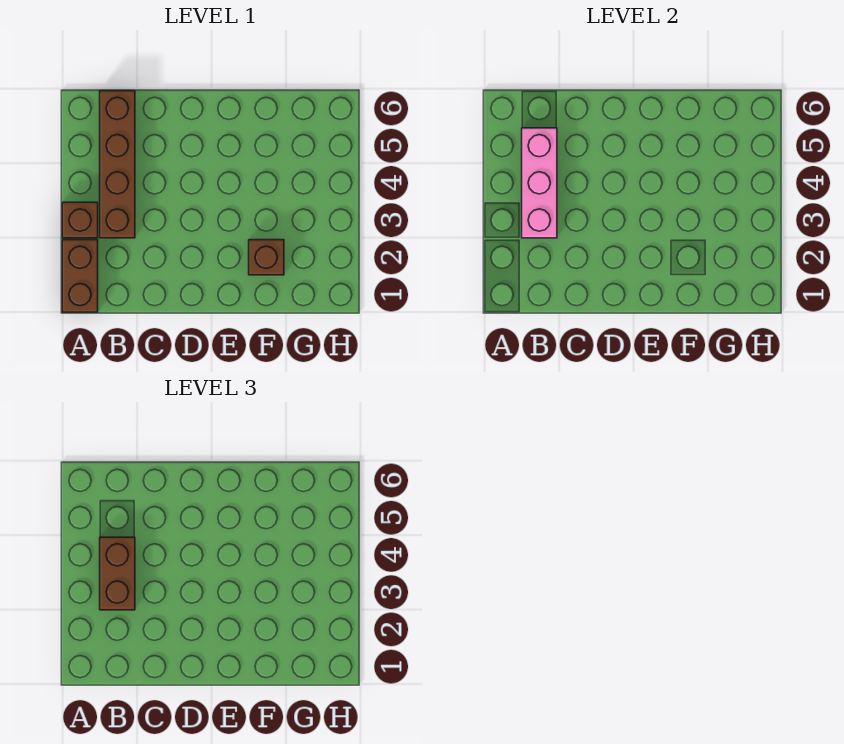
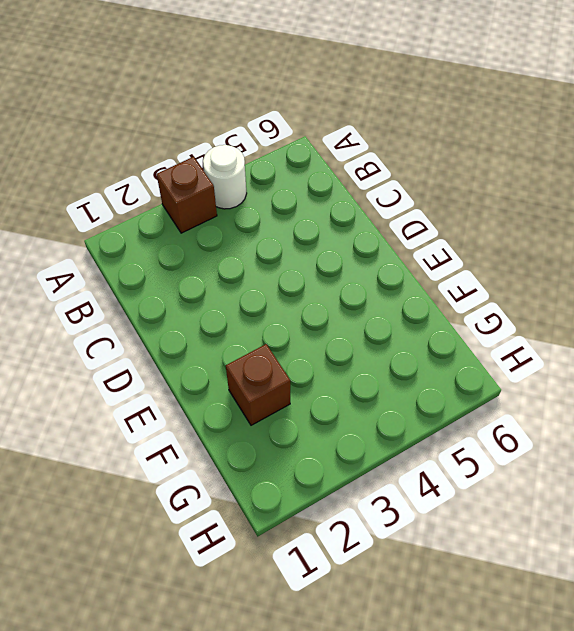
white round brick A4 level 1 -> none
none -> brown brick A1:A2 level 1
none -> brown brick B3:B6 level 1

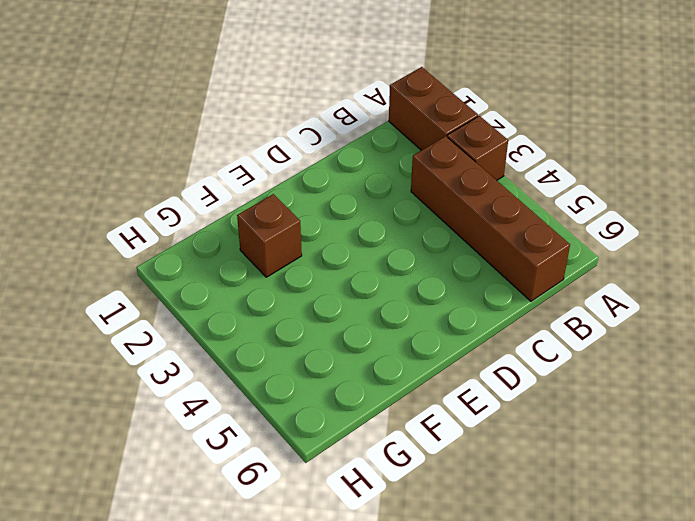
none -> pink brick B3:B5 level 2
none -> brown brick B3:B4 level 3

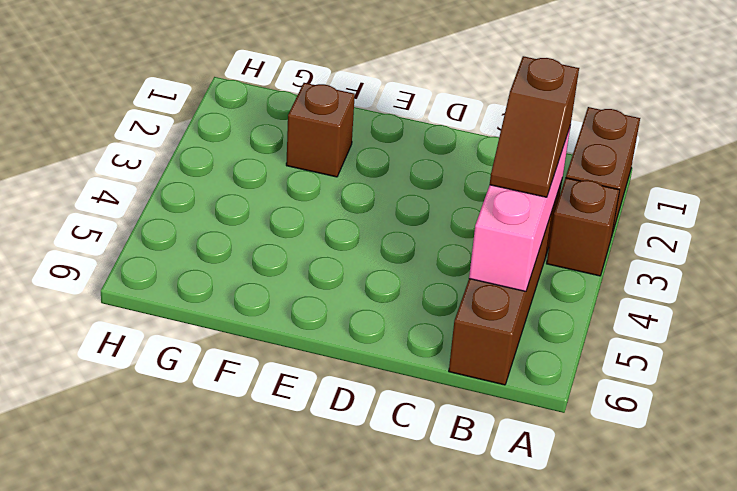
brown slope B3:B4 level 3 top 3 -> brown brick B3:B4 level 3

